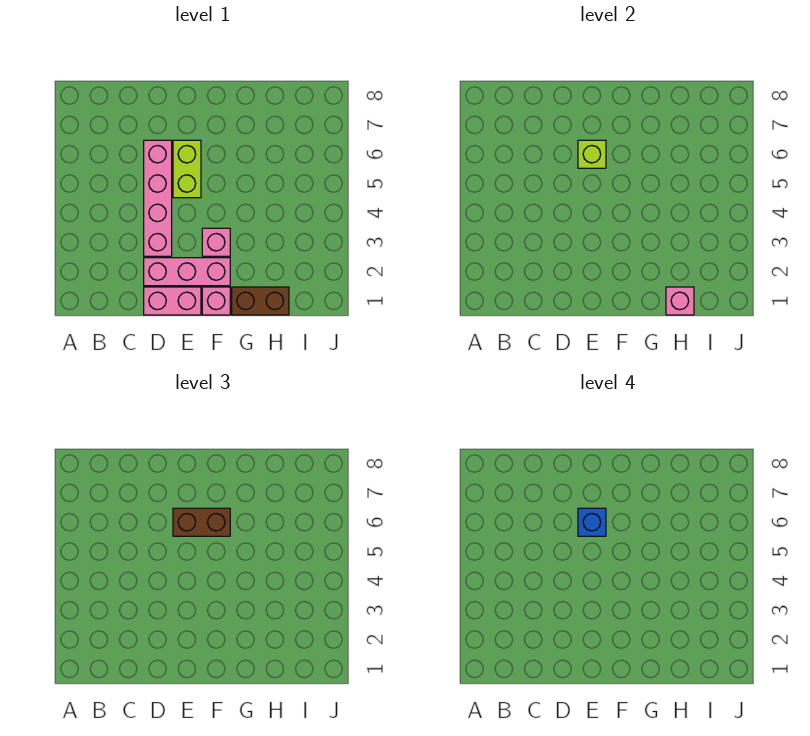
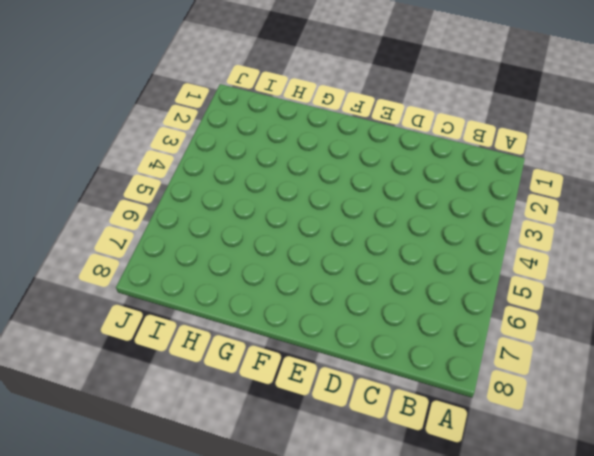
none -> pink brick D1:E1 level 1
none -> pink brick D2:F2 level 1

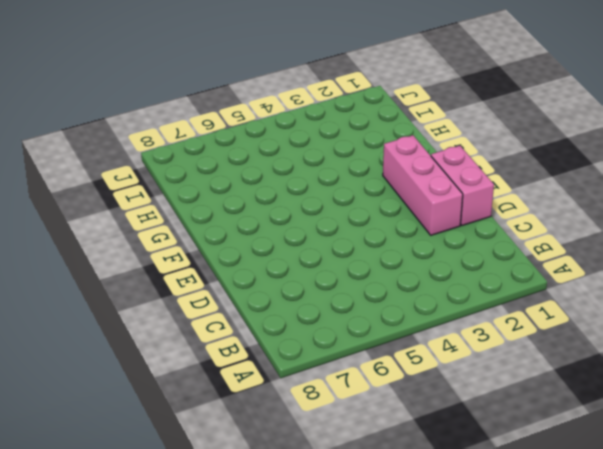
none -> pink brick D3:D6 level 1
none -> lime brick E5:E6 level 1

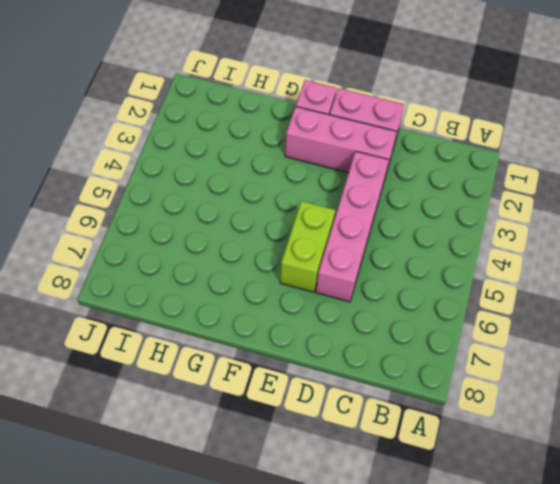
none -> pink brick F3 level 1
none -> brown brick G1:H1 level 1

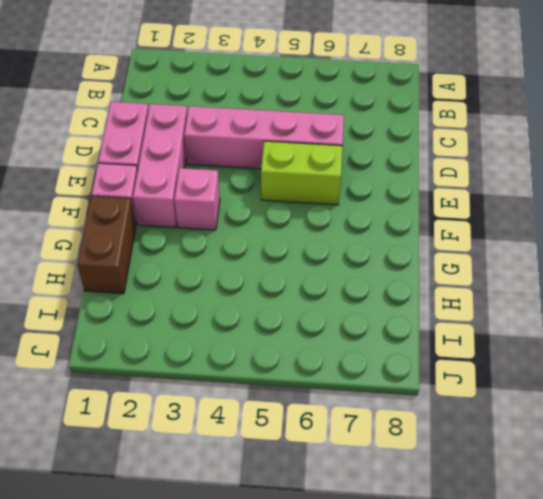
none -> lime brick E6 level 2
none -> pink brick H1 level 2

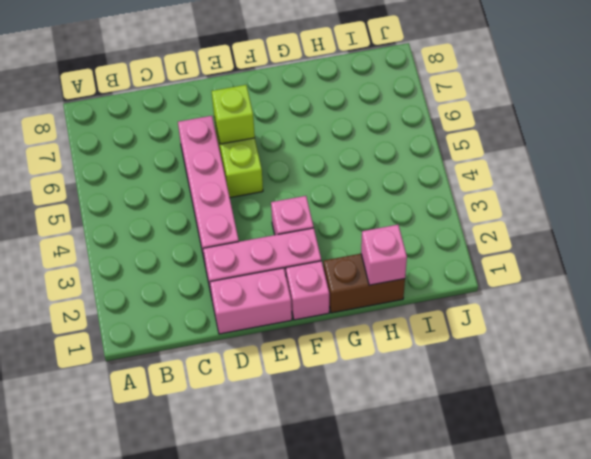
none -> brown brick E6:F6 level 3
none -> blue brick E6 level 4

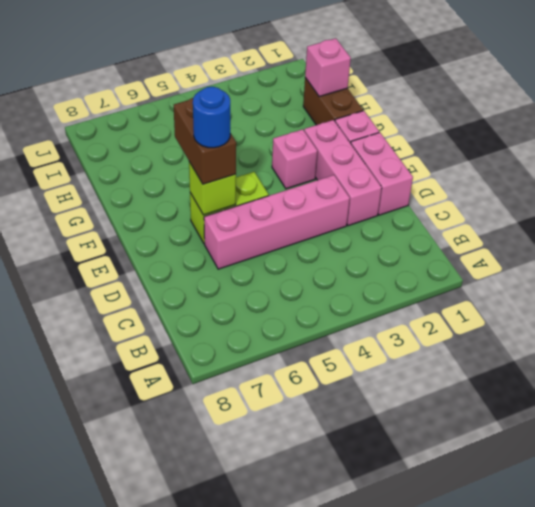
blue round brick E6 level 4 -> blue brick E6 level 4

